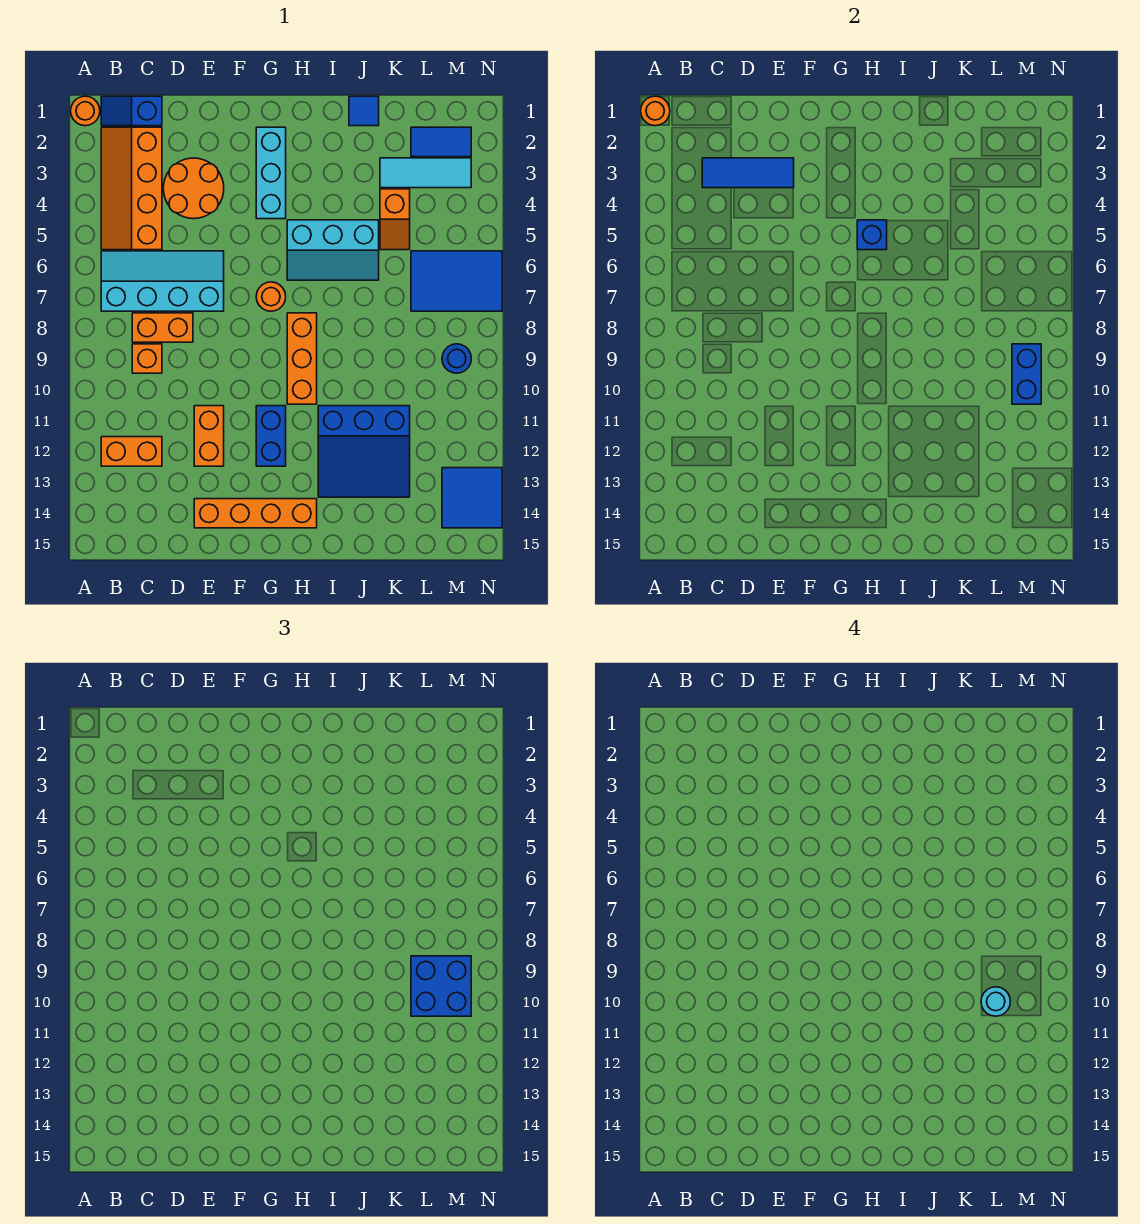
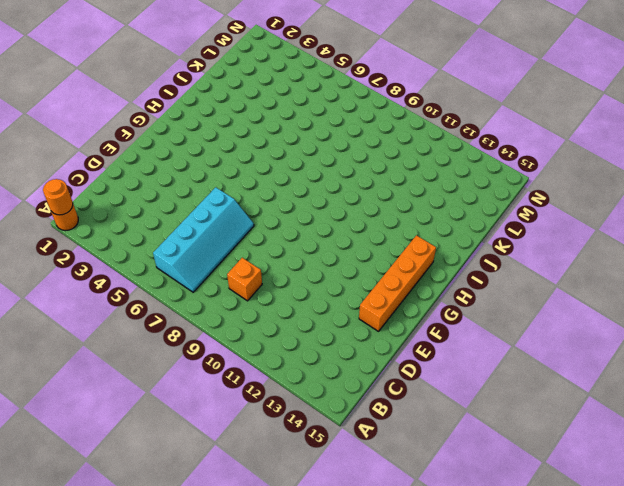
cyan slope B6:E7 level 1 top 6 -> cyan slope B6:E7 level 1 top 7
none -> blue slope B1:C1 level 1 top C
none -> orange slope B2:C5 level 1 top C
none -> orange brick B12:C12 level 1

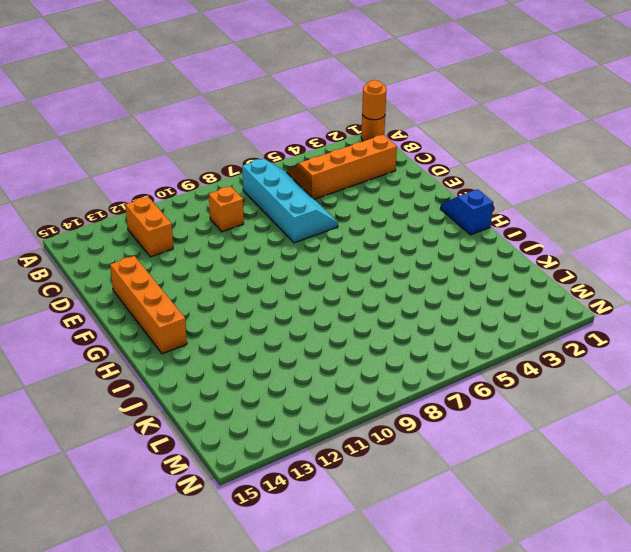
blue slope G1:H1 level 1 top H -> blue slope B1:C1 level 1 top C
none -> orange brick C8:D8 level 1
none -> orange round brick D3:E4 level 1
none -> orange brick E11:E12 level 1

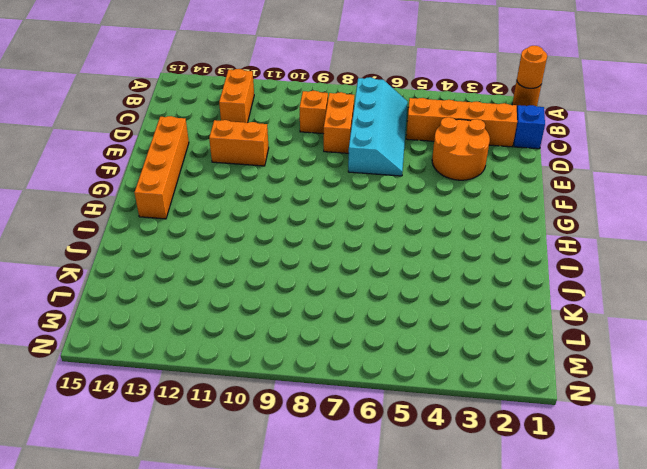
none -> cyan brick G2:G4 level 1
none -> orange round brick G7 level 1
none -> blue brick G11:G12 level 1

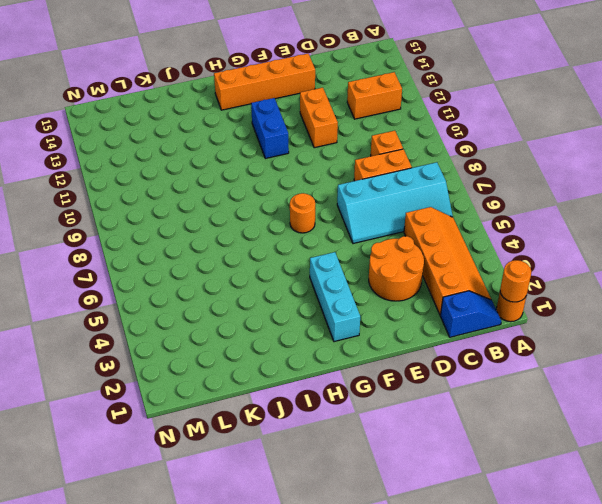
none -> cyan slope H5:J6 level 1 top 5
none -> orange brick H8:H10 level 1
none -> blue slope I11:K13 level 1 top 11

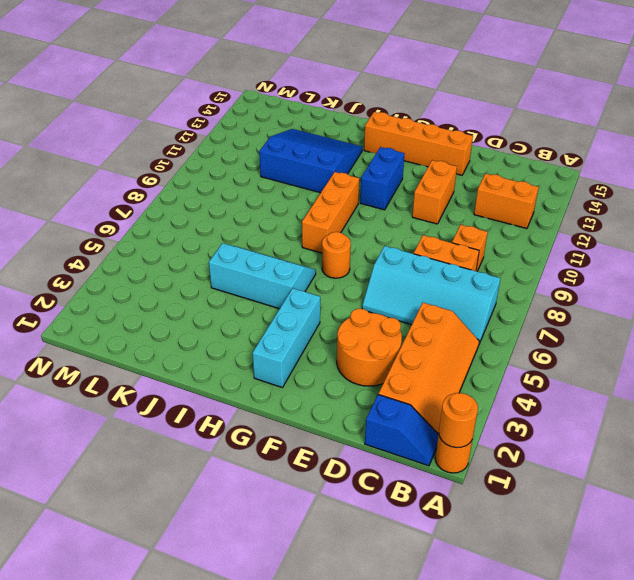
none -> blue tile J1 level 1
none -> cyan tile K3:M3 level 1
none -> orange slope K4:K5 level 1 top 4

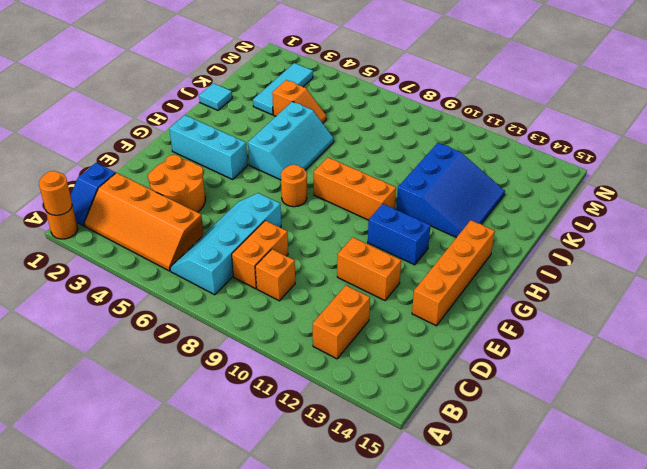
cyan tile J1 level 1 -> blue tile J1 level 1
none -> blue tile L2:M2 level 1
none -> blue tile L6:N7 level 1
none -> blue round brick M9 level 1

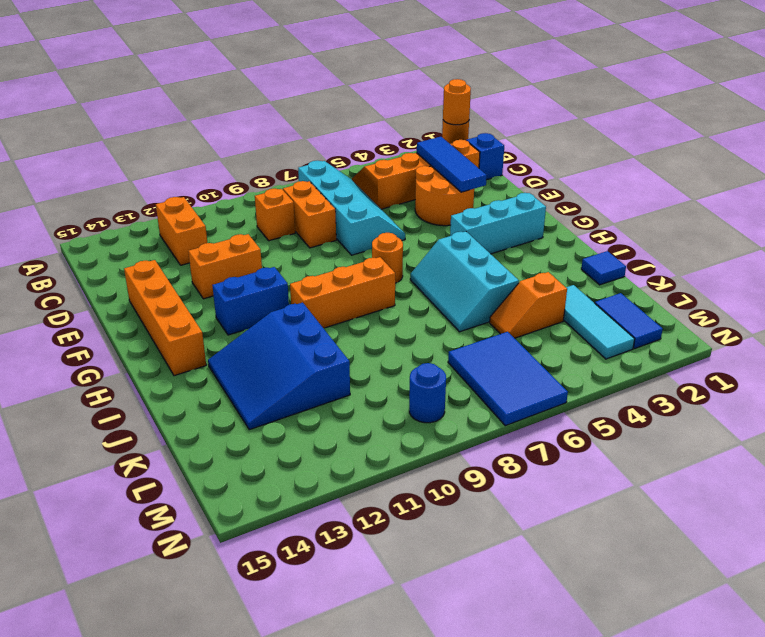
none -> blue tile M13:N14 level 1
none -> blue brick H5 level 2
none -> blue brick M9:M10 level 2

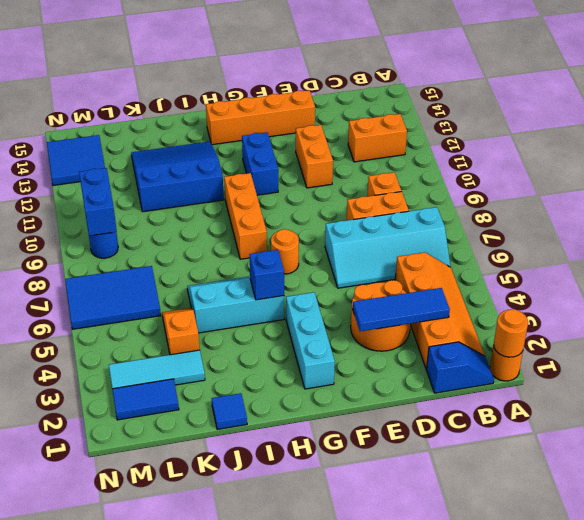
none -> blue brick L9:M10 level 3
none -> cyan round brick L10 level 4

